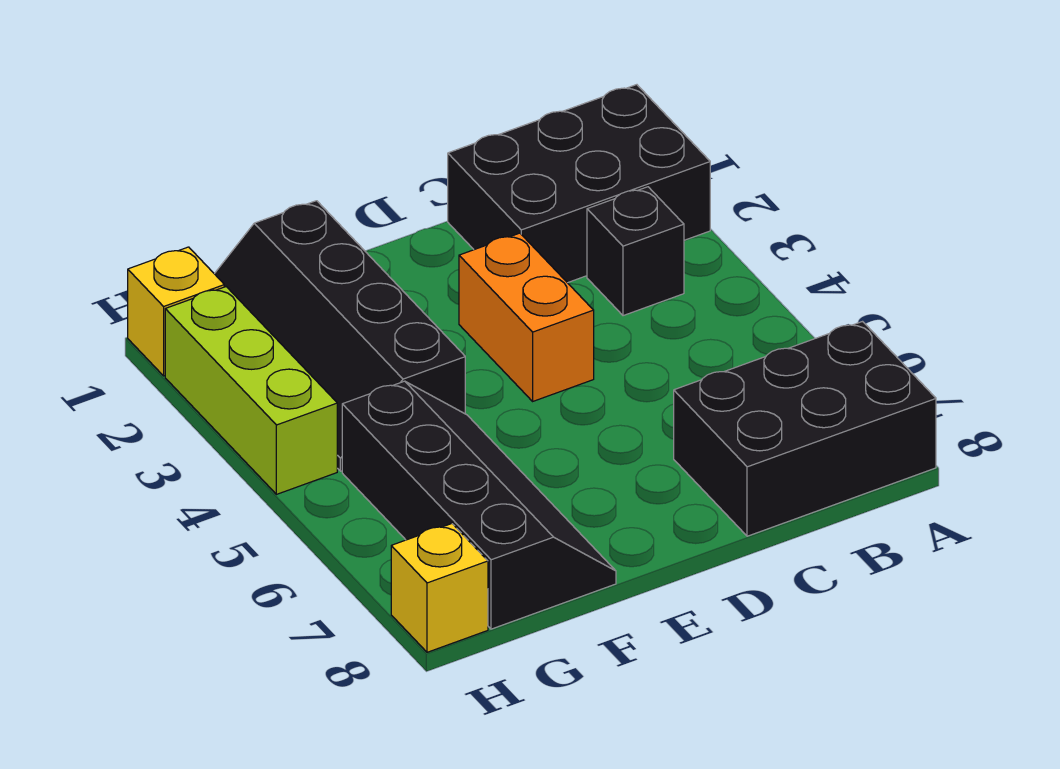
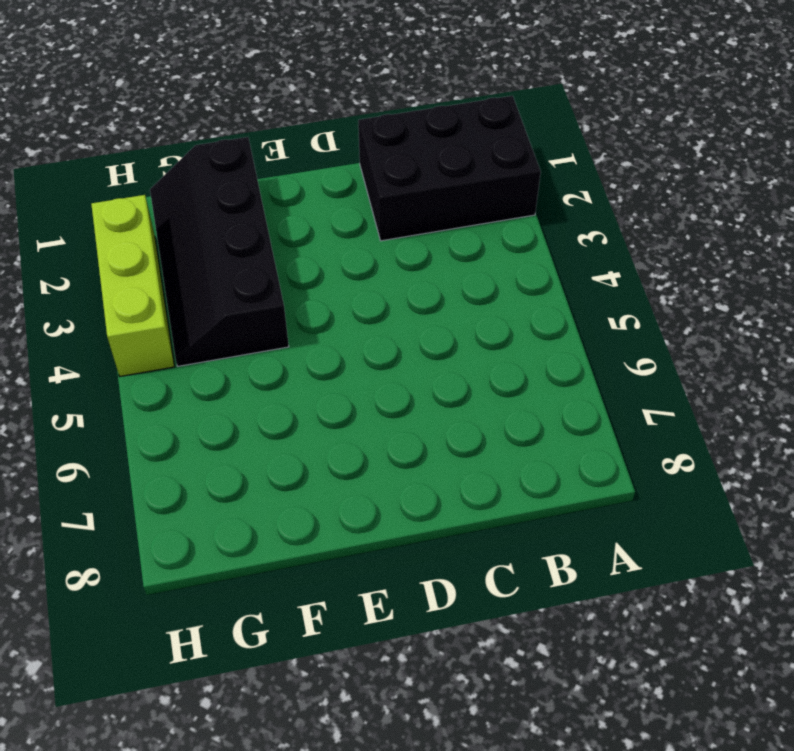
none -> black brick A7:C8 level 1
none -> black brick B3 level 1

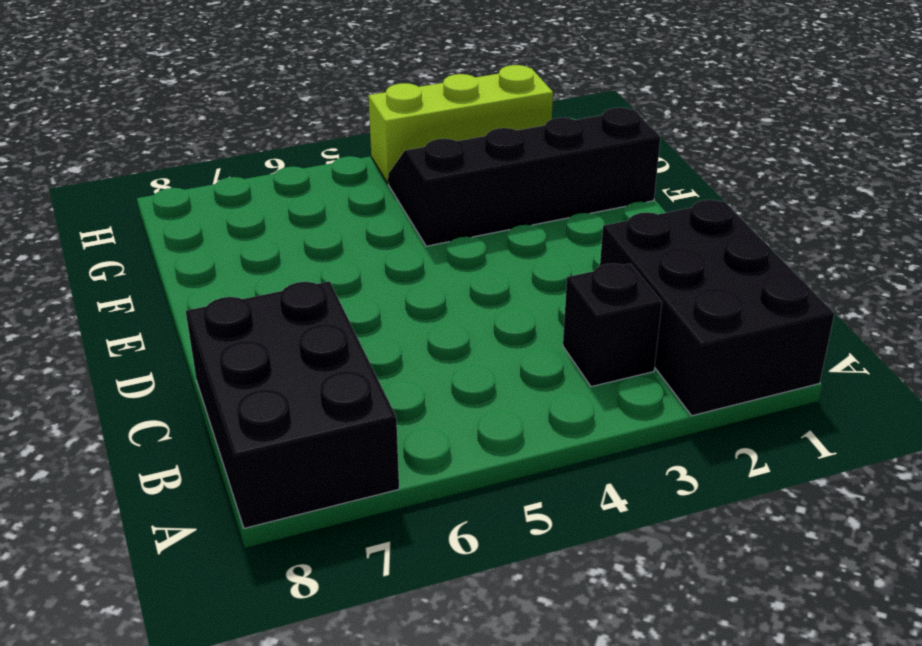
none -> orange brick D3:D4 level 1
none -> black slope F5:G8 level 1 top G

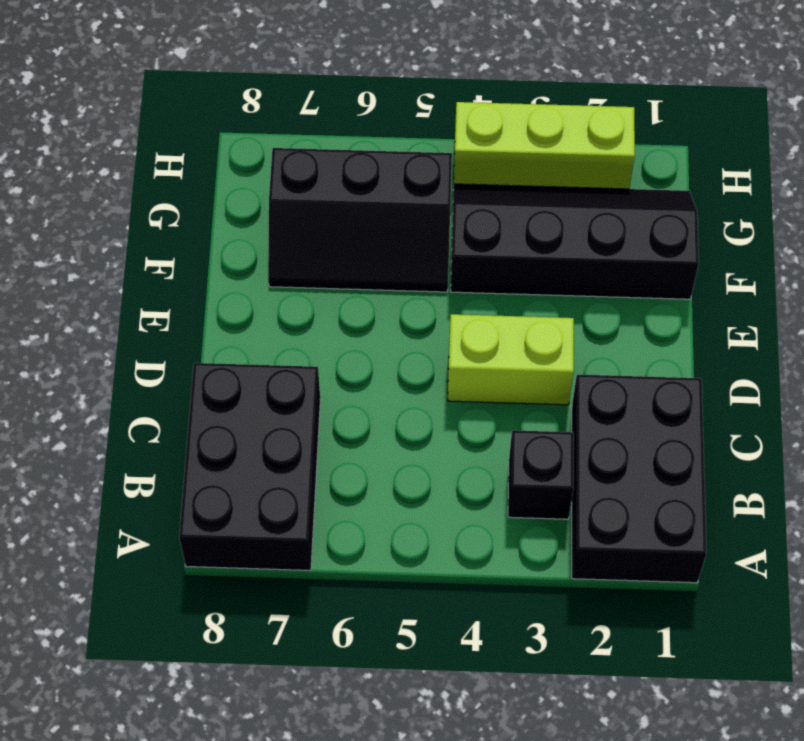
lime brick D3:D4 level 1 -> orange brick D3:D4 level 1
black slope F5:G7 level 1 top G -> black slope F5:G8 level 1 top G
none -> yellow brick H1 level 1
none -> yellow brick H8 level 1

